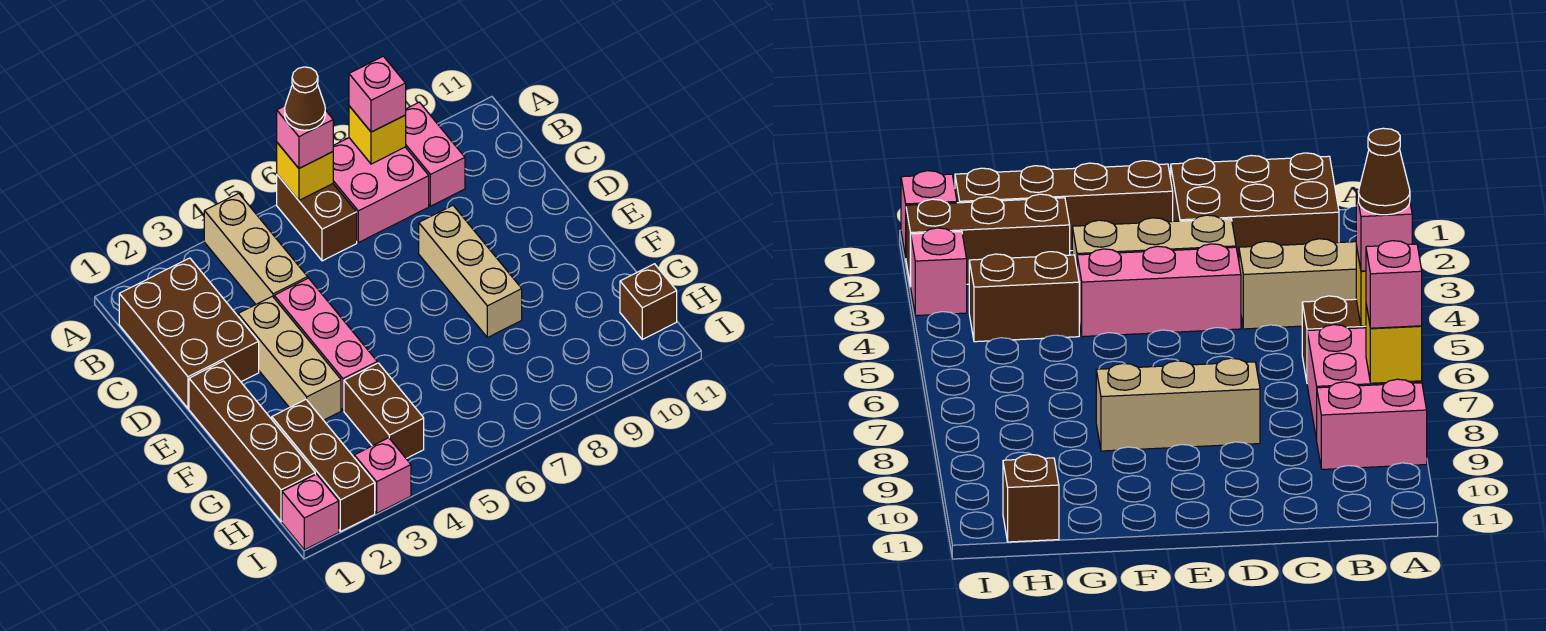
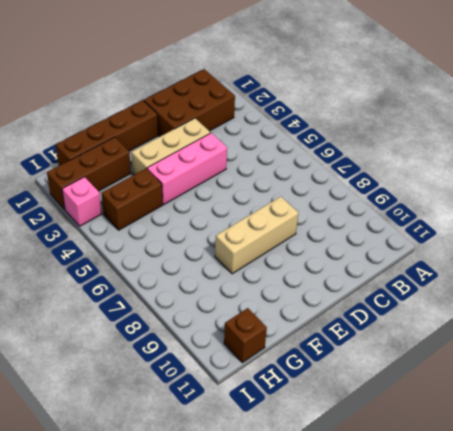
none -> tan brick A4:C4 level 1
none -> brown brick A6:B6 level 1
none -> pink brick A7:B8 level 1

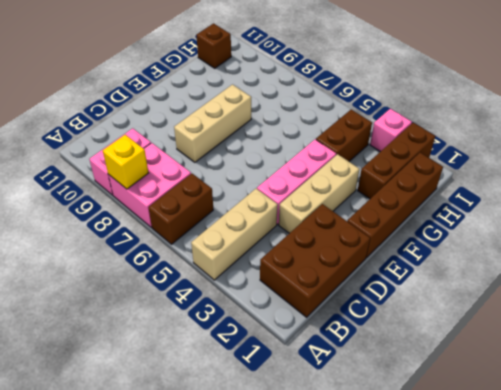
none -> pink brick I1 level 1
none -> yellow brick A6 level 2
none -> pink brick A6 level 3

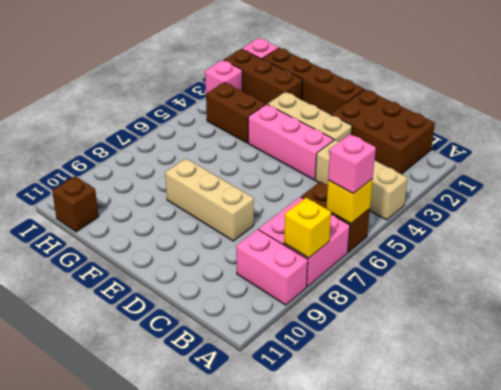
none -> pink brick A8 level 3
none -> brown cone A6 level 4

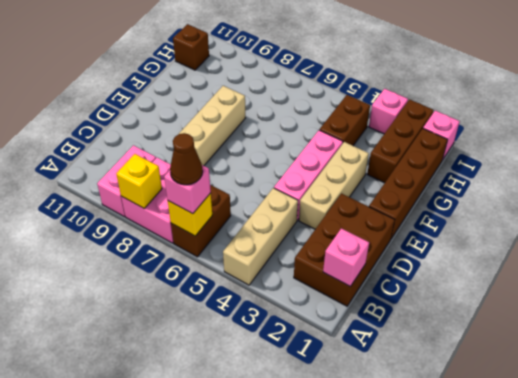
pink brick B1 level 2 -> pink brick A8 level 3

